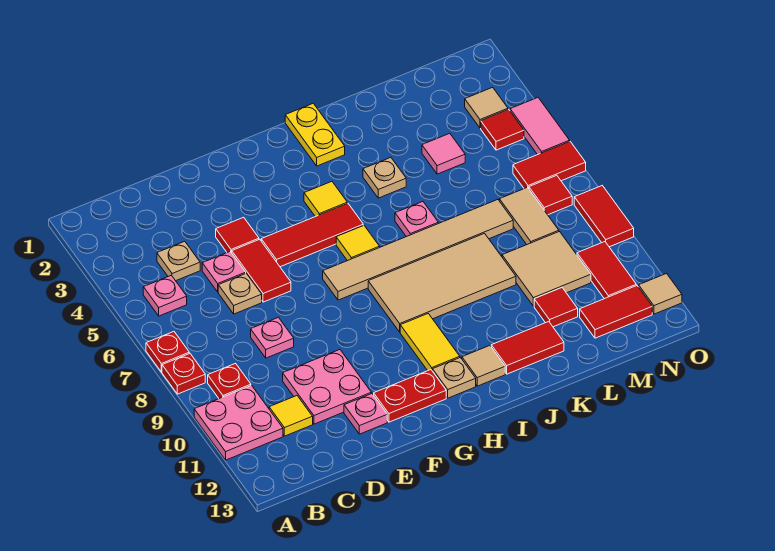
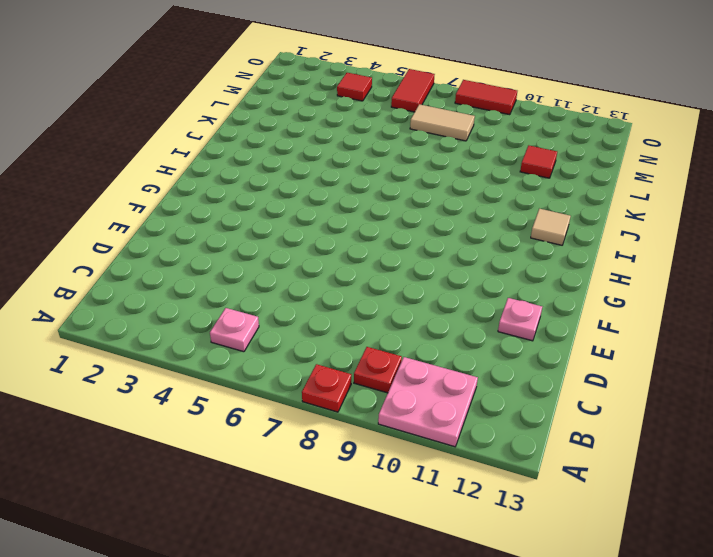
none -> red plate A7 level 1
none -> tan plate C4 level 1
none -> yellow tile C11 level 1
none -> pink plate D5 level 1

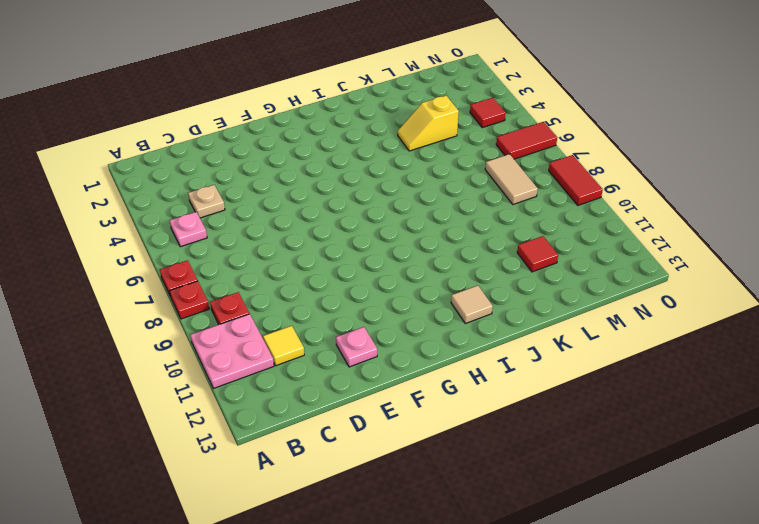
yellow slope K4:L4 level 1 top L -> pink tile L4 level 1
none -> pink plate D5 level 1
none -> tan plate D6 level 1
none -> pink plate D8 level 1
none -> pink plate D10:E11 level 1

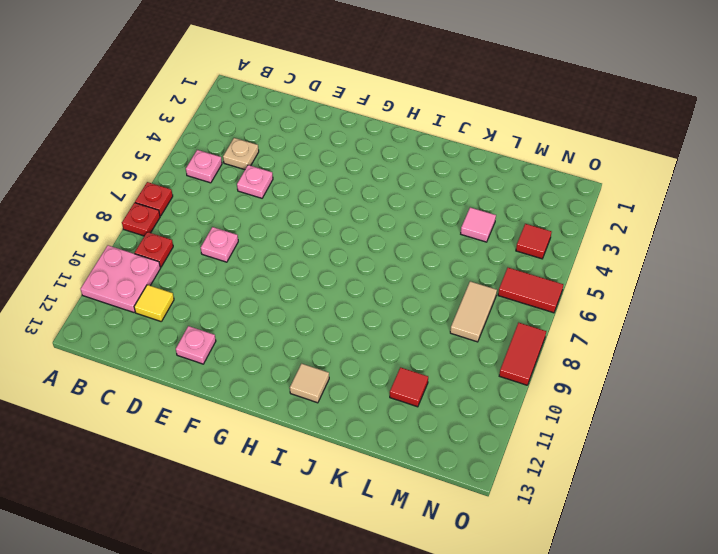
none -> tan plate D6 level 1
none -> pink plate D10:E11 level 1
none -> red tile E4 level 1
none -> red tile E5:E6 level 1

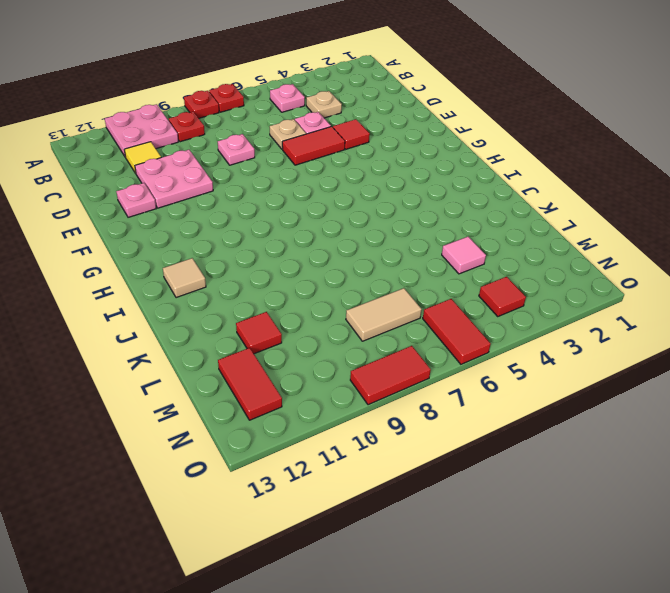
none -> red tile F5:H5 level 1
none -> red plate F12:G12 level 1
none -> tan tile G7:L7 level 1
none -> yellow tile H4 level 1

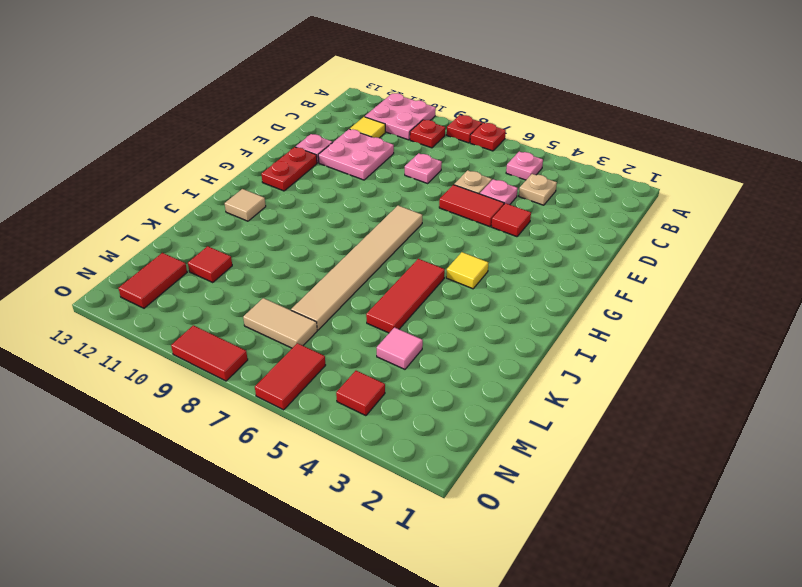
red tile I5:K5 level 1 -> red tile F5:H5 level 1
none -> yellow tile H6 level 1
none -> tan tile H8:K9 level 1
none -> yellow tile H10:H11 level 1
none -> tan plate H12 level 1

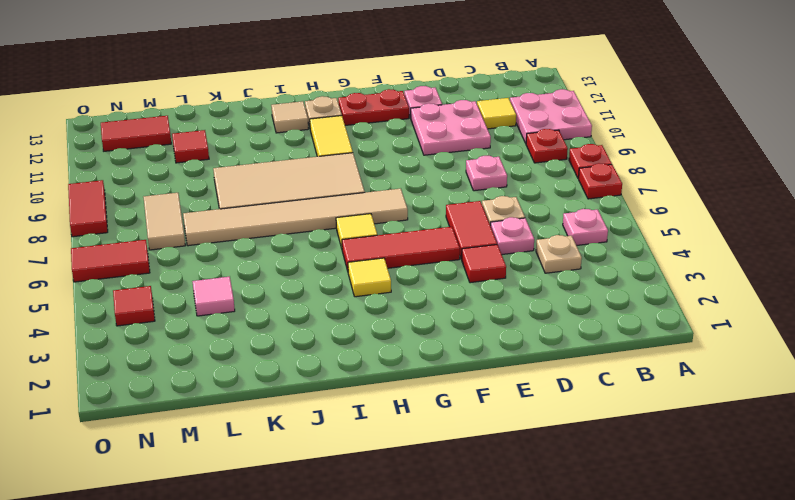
none -> yellow plate I1:I2 level 1
none -> tan plate J4 level 1
none -> pink plate J6 level 1
none -> red tile J12:K12 level 1

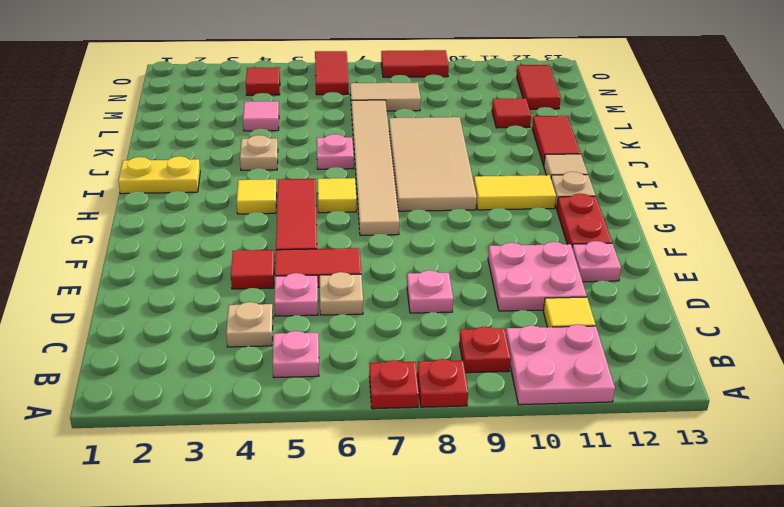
none -> tan tile L9:M10 level 1
none -> tan tile N3 level 1
none -> red tile N7 level 1
none -> red tile N10:N11 level 1

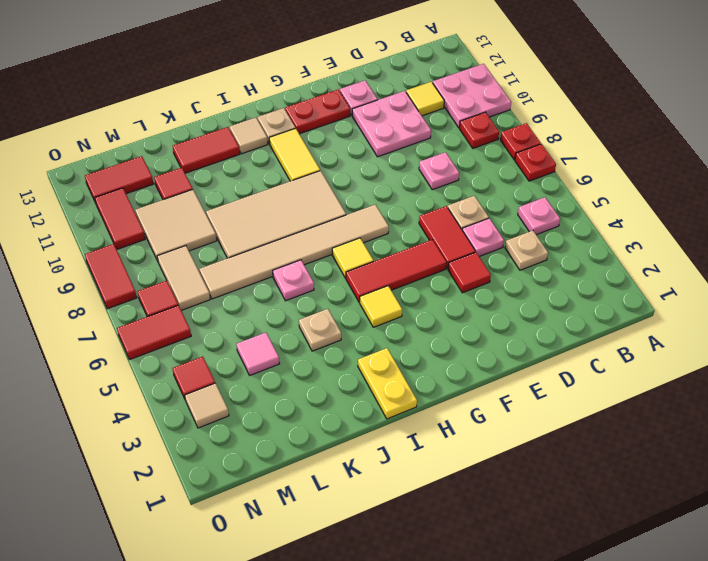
none -> pink tile O4:O5 level 1
none -> tan tile O12 level 1

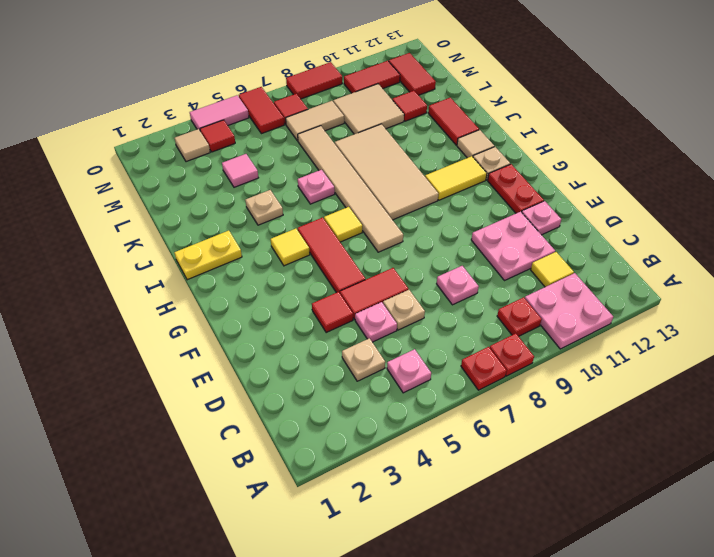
none -> tan tile O12 level 1

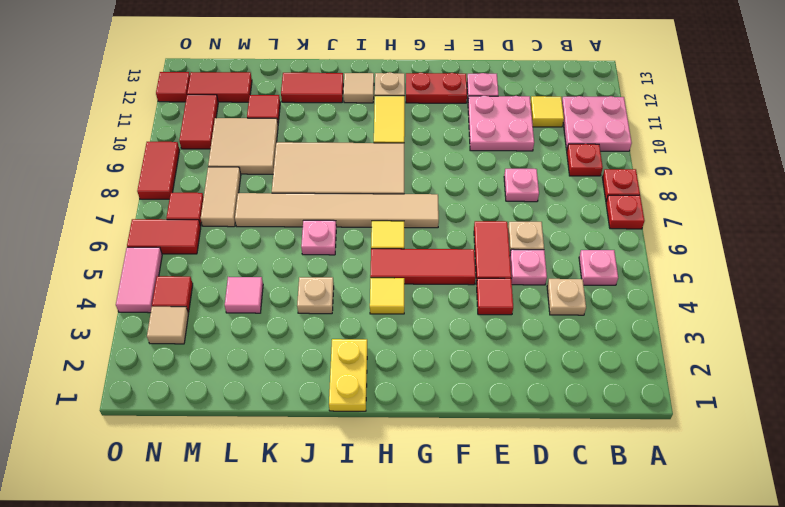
red tile O12 level 1 -> tan tile O12 level 1

